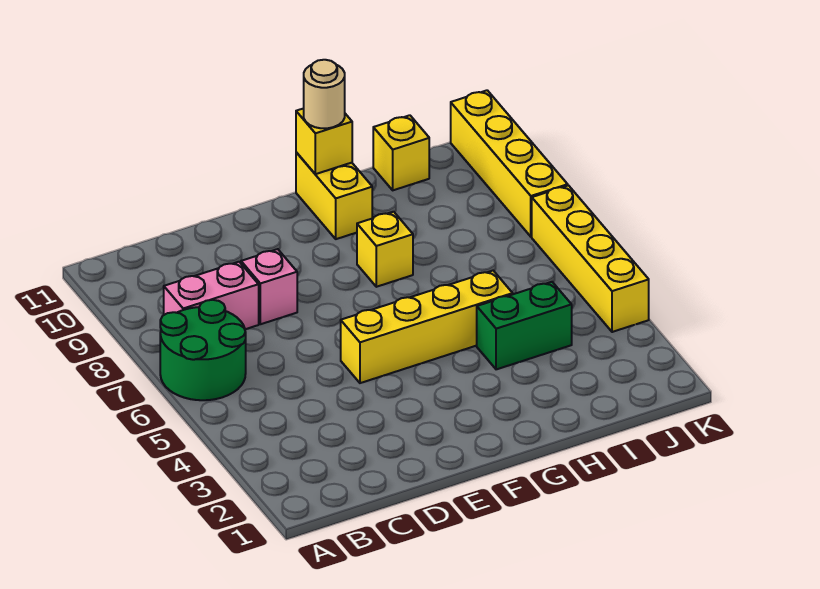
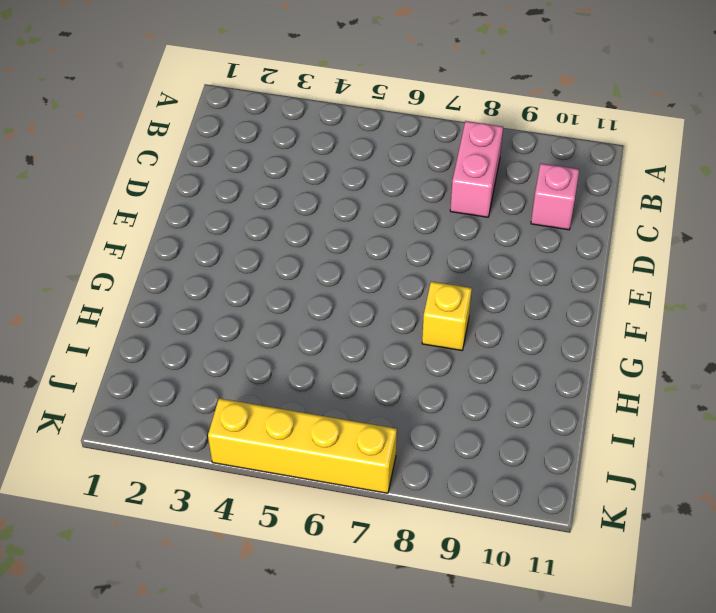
pink brick C10 level 1 -> pink brick D8 level 1
none -> green round brick A6:B7 level 1
none -> yellow brick E5:H5 level 1
none -> yellow brick G10:G11 level 1

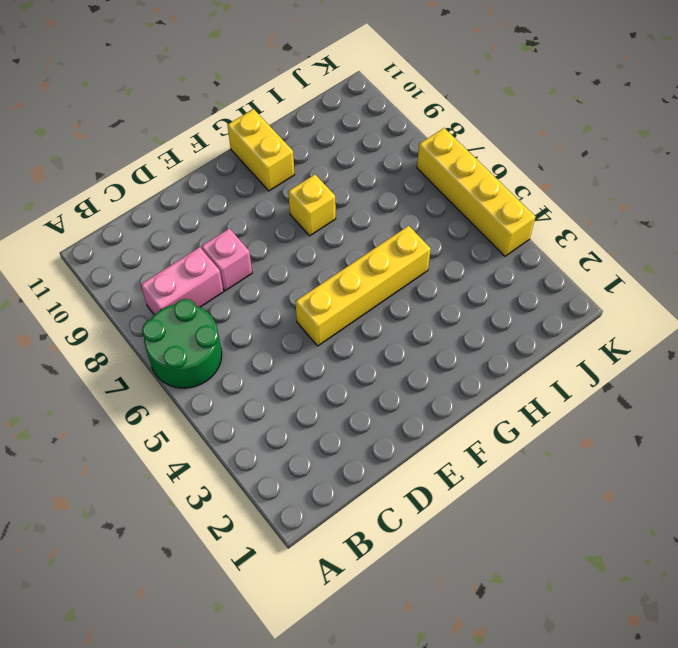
none -> green brick H4:I4 level 1
none -> yellow brick I11 level 1
none -> yellow brick K8:K11 level 1

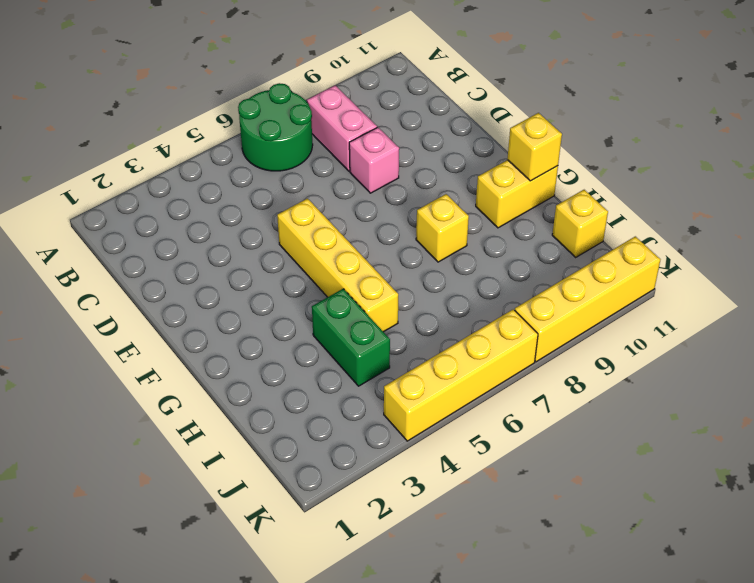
none -> tan round brick G11 level 3

